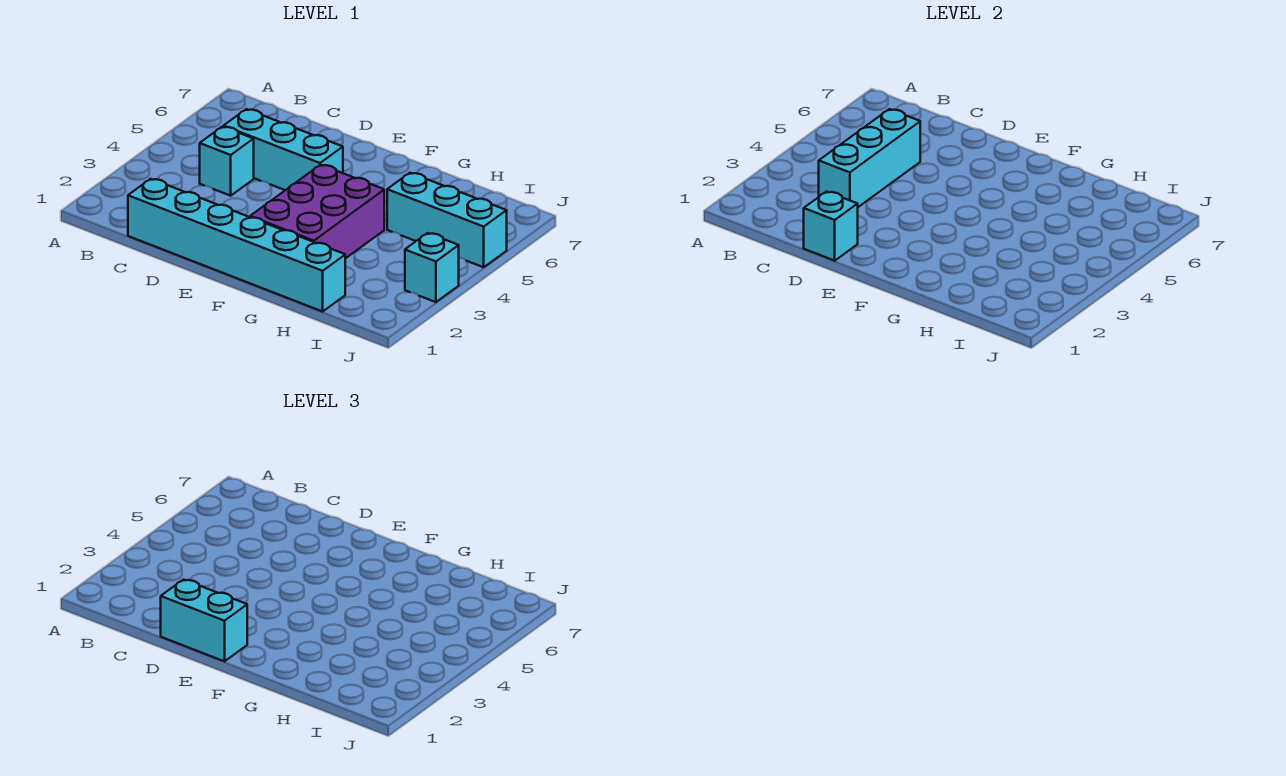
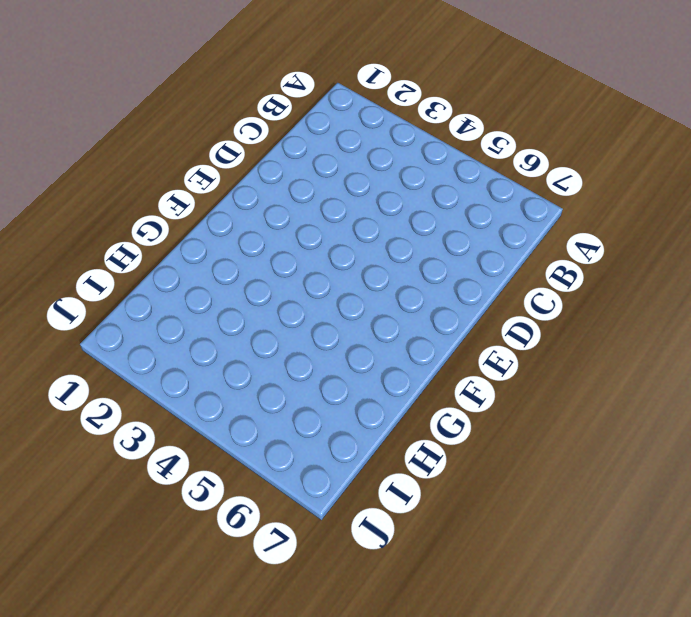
none -> cyan brick C1:H1 level 1
none -> cyan brick C4 level 1

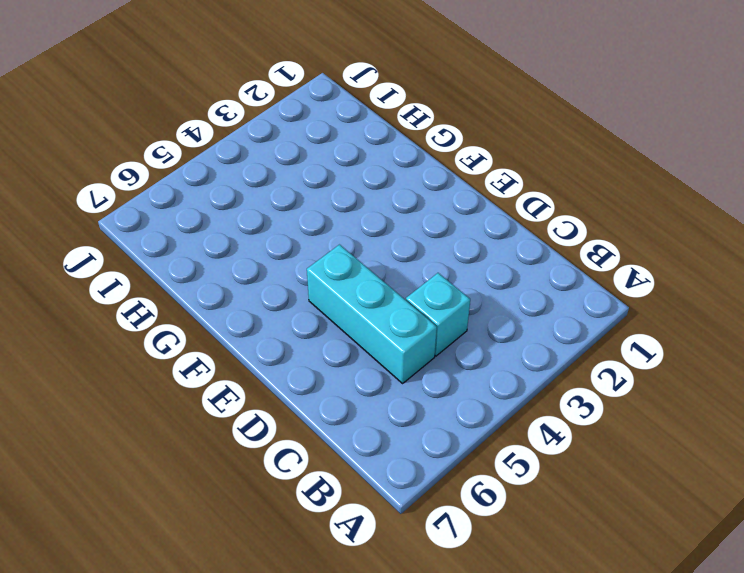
none -> cyan brick C1:H1 level 1
none -> purple brick F2:G4 level 1

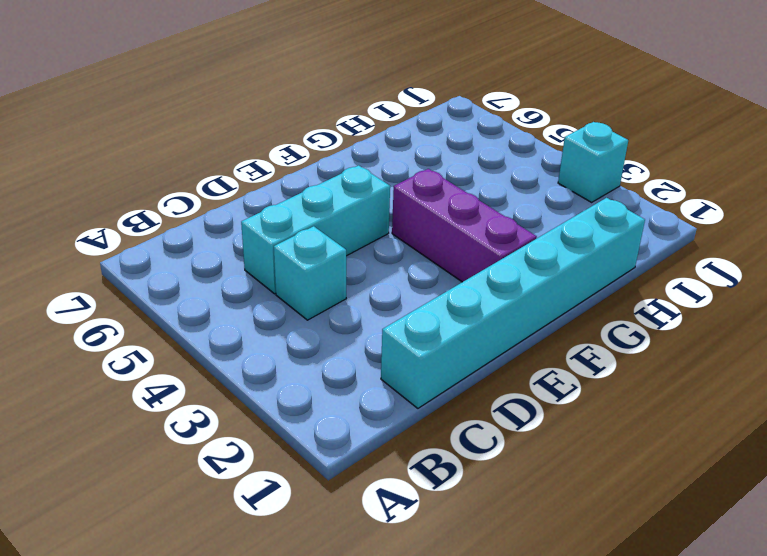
purple brick F2:F4 level 1 -> purple brick F2:G4 level 1
none -> cyan brick H5:J5 level 1
none -> cyan brick C3:C5 level 2

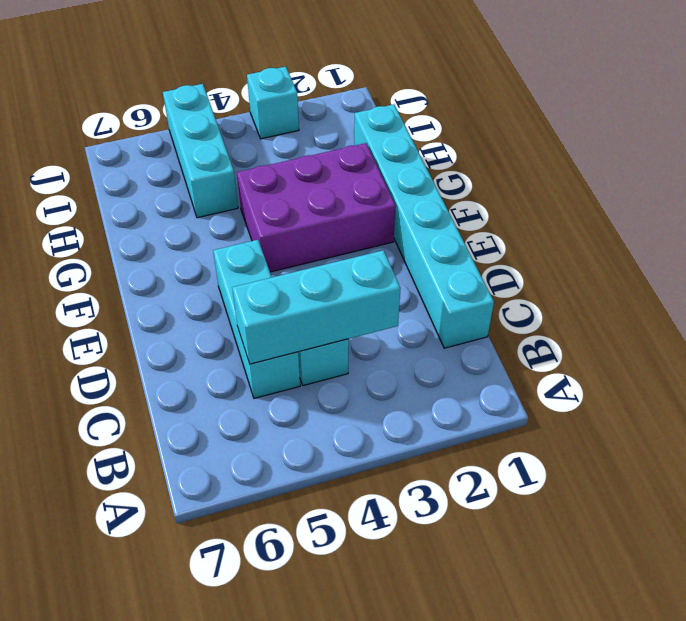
none -> cyan brick D1 level 2
none -> cyan brick D1:E1 level 3

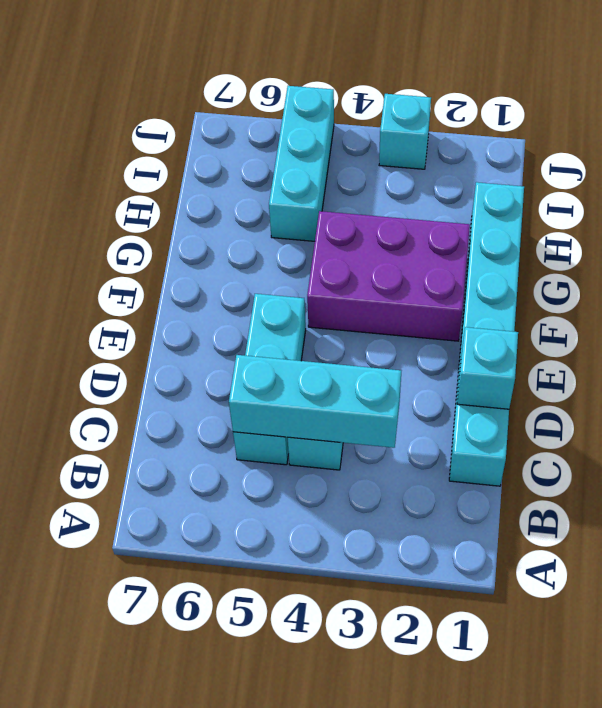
none -> cyan brick D1:E1 level 3

